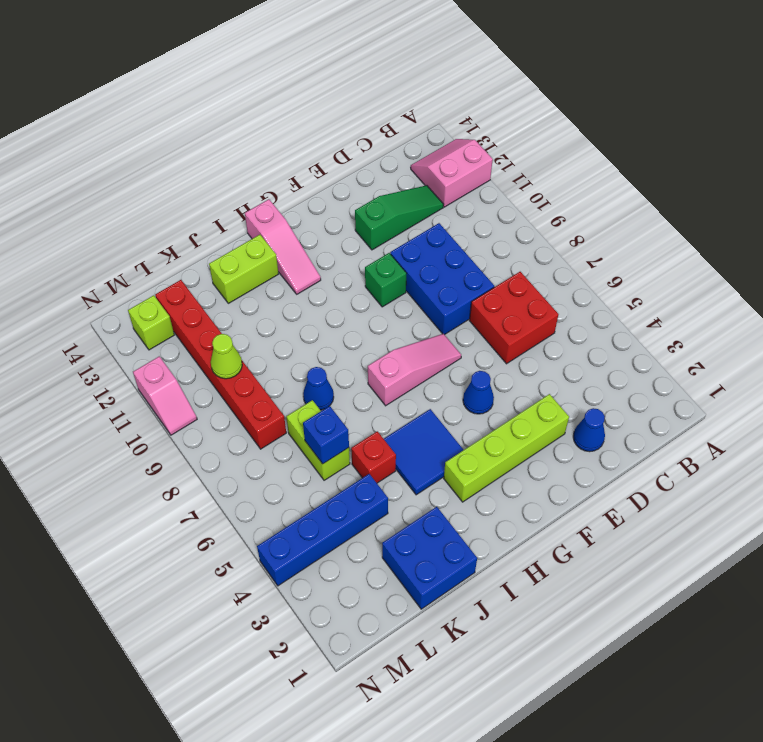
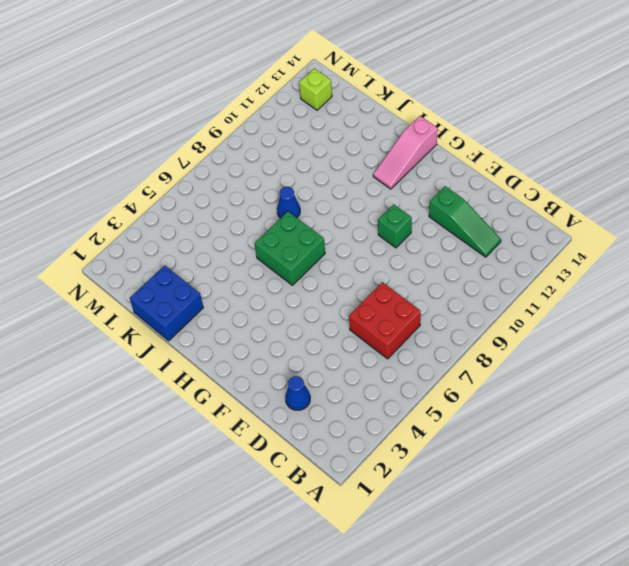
green brick H6:I7 level 1 -> pink slope F7:H7 level 1 top H
none -> pink slope A12:B13 level 1 top 12
none -> blue brick D8:E10 level 1
none -> lime brick E3:H3 level 1

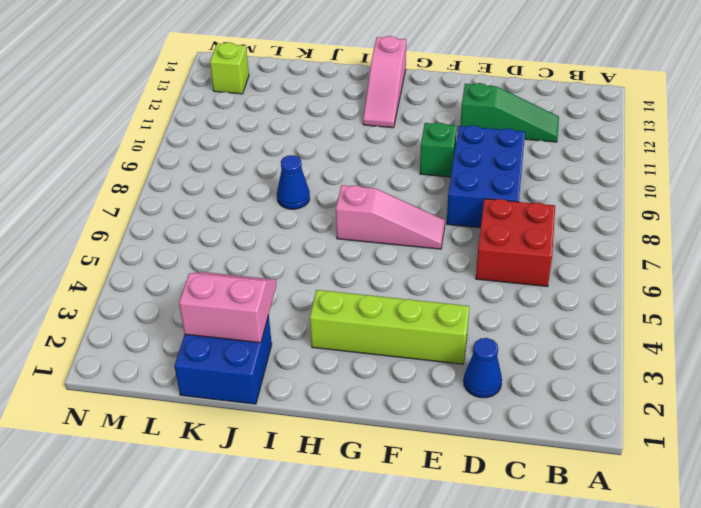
pink slope J2:K3 level 2 top 2 -> pink slope A12:B13 level 1 top 12
none -> blue cone F5 level 1
none -> blue tile H4:I5 level 1
none -> lime brick I13:J13 level 1

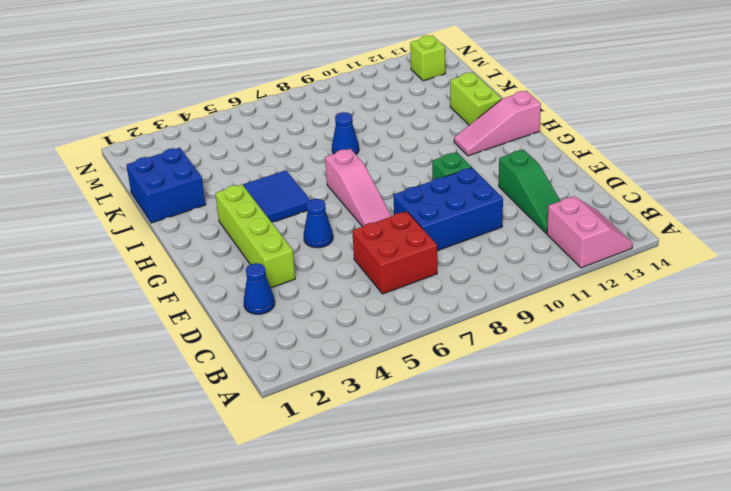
none -> red brick J5 level 1
none -> blue brick K4:N4 level 1
none -> lime brick K6:K7 level 1

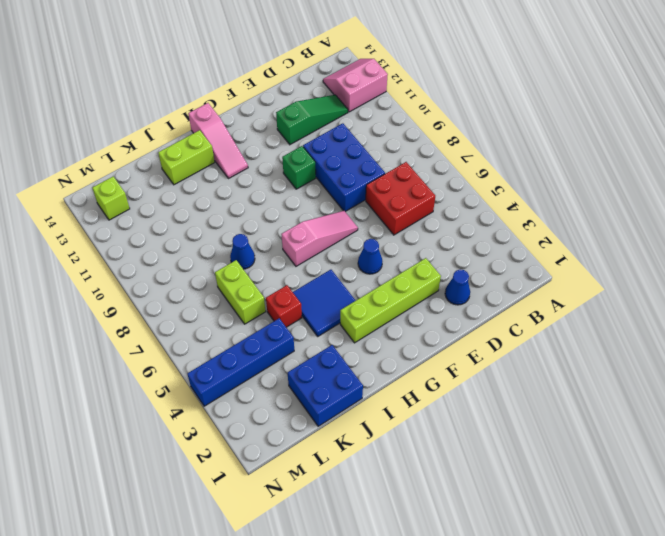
none -> red brick L8:L13 level 1
none -> pink slope N10:N11 level 1 top 11
none -> blue brick K6 level 2

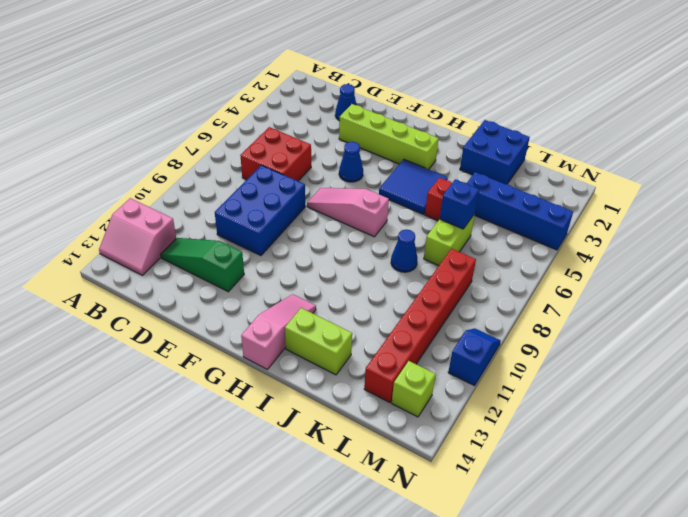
blue slope N10:N11 level 1 top 11 -> pink slope N10:N11 level 1 top 11
none -> green brick F10 level 1
none -> lime cone L10 level 2

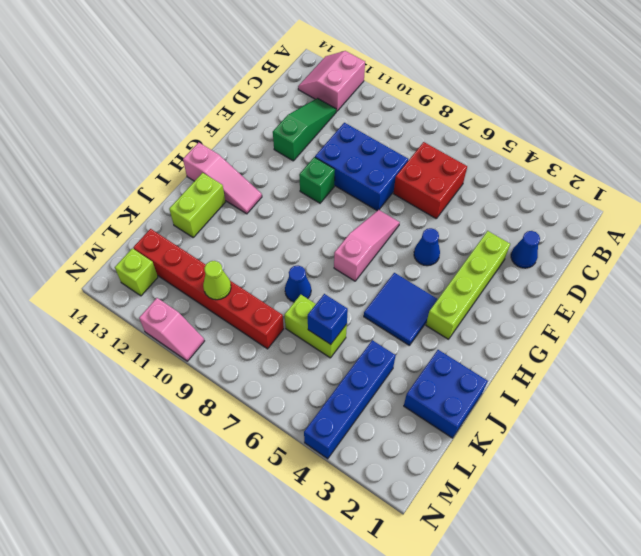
none -> red brick J5 level 1

